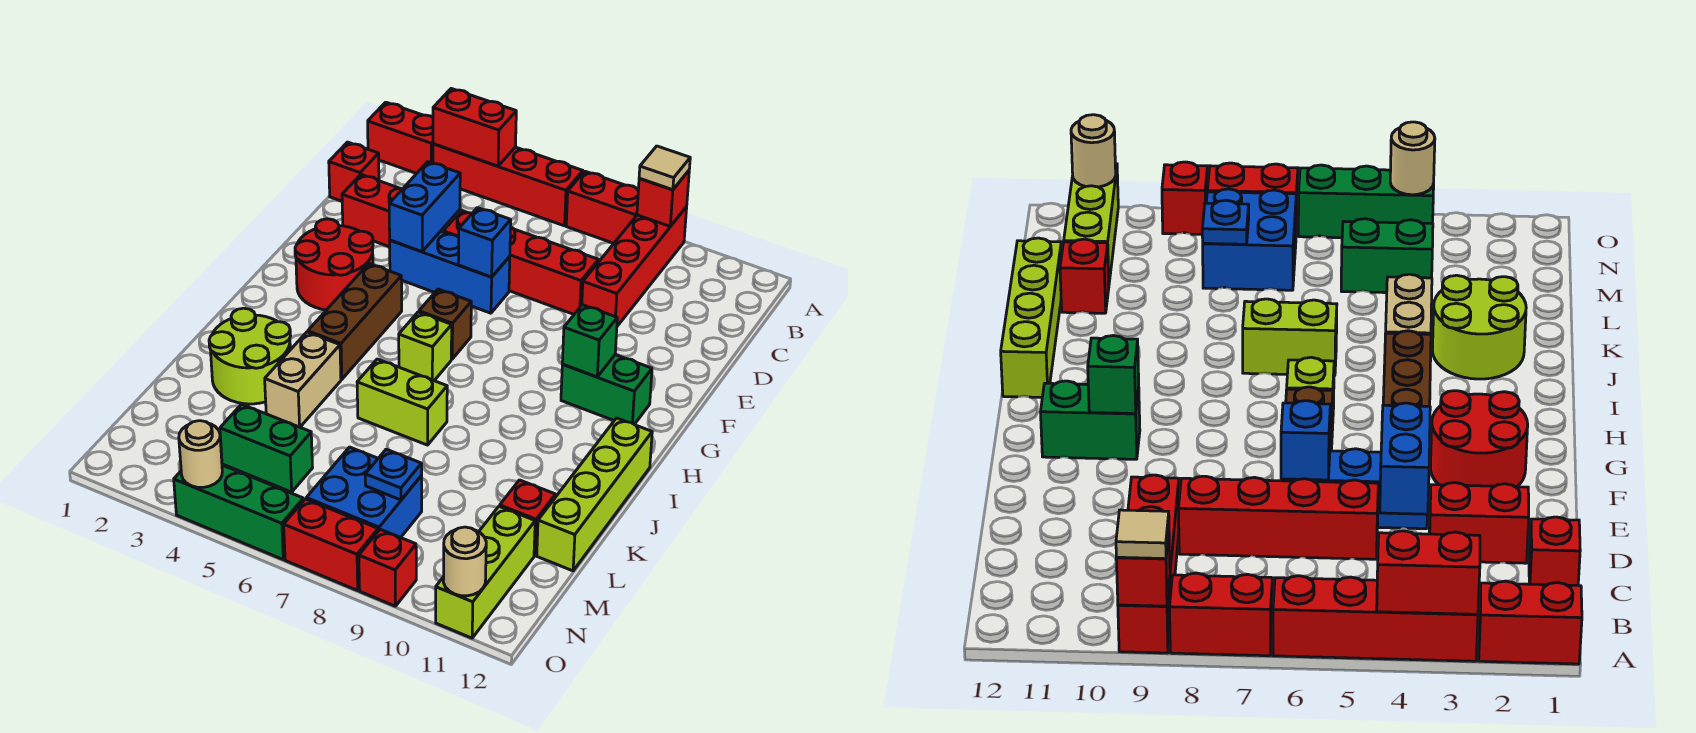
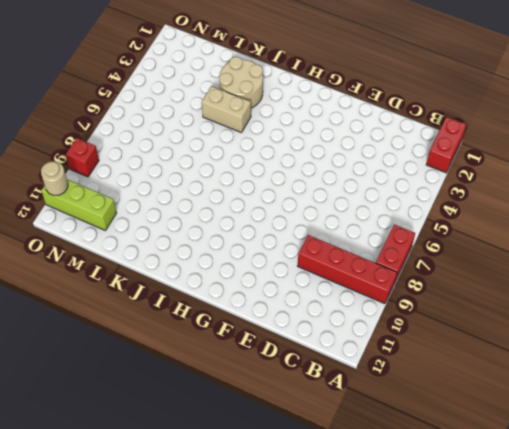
tan round brick J2:K3 level 1 -> lime round brick J2:K3 level 1
none -> red brick A3:A6 level 1
none -> red brick C1 level 1
none -> red brick D2:D3 level 1
none -> red brick D5:D8 level 1

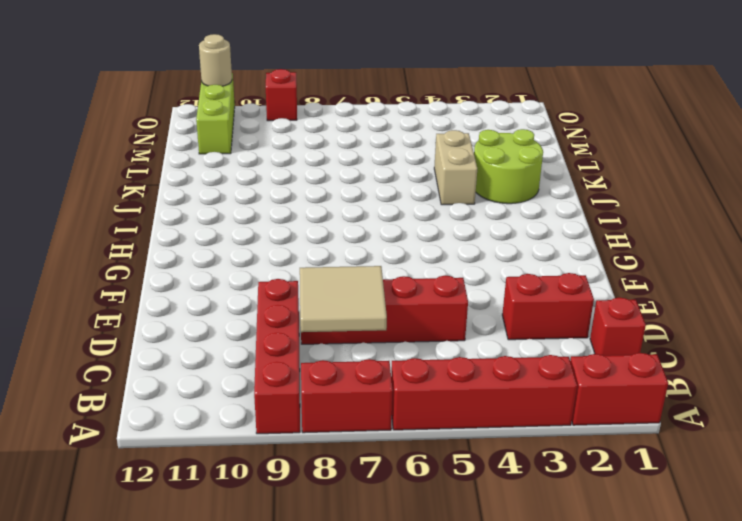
tan tile C7:D8 level 2 -> none
none -> blue brick E4:E6 level 1
none -> red round brick F2:G3 level 1
none -> brown brick G4:I4 level 1
none -> brown brick G6 level 1

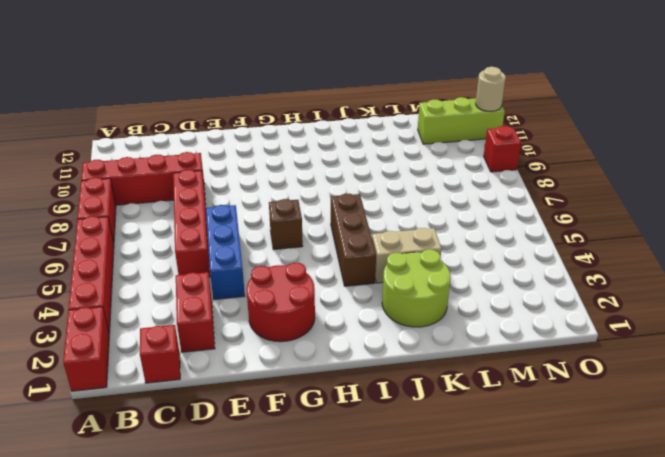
brown brick I4:I6 level 1 -> brown brick G4:I4 level 1
none -> green brick G10:G11 level 1
none -> lime brick H6 level 1
none -> lime brick I12:L12 level 1
none -> lime brick J6:J7 level 1

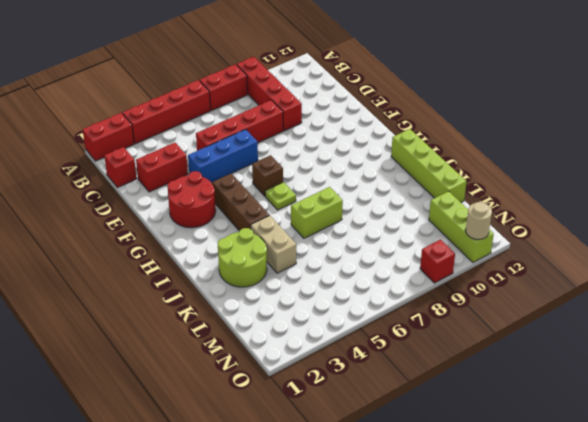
lime plate H6 level 1 -> lime brick H6 level 1
none -> green brick G10:G11 level 1
none -> red brick L11 level 1
none -> green brick M4:M5 level 1
none -> blue brick M7:N8 level 1

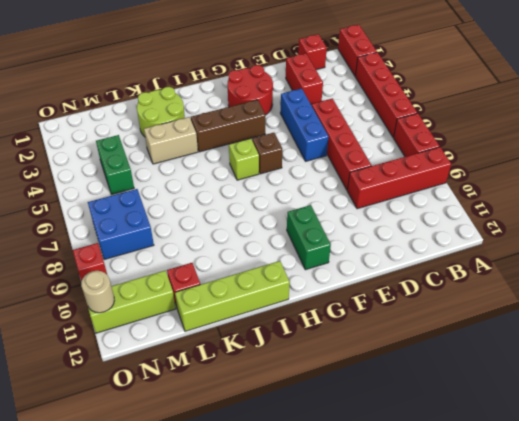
none -> lime brick J6:J7 level 1
none -> green brick O4:O6 level 1
none -> red brick O7:O8 level 1
none -> red brick A3:A4 level 2

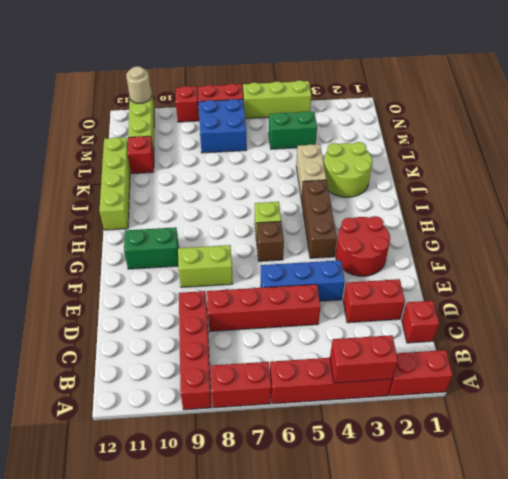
lime brick F8:F9 level 1 -> lime brick J6:J7 level 1
lime brick O4:O6 level 1 -> green brick O4:O6 level 1
none -> red brick A9 level 2
none -> blue brick D4:E4 level 2
none -> blue brick E6 level 2
none -> green brick G10 level 2

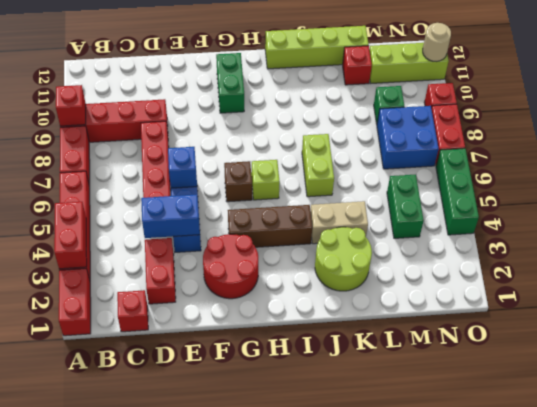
green brick M9 level 1 -> green brick G10 level 2
none -> blue plate M8 level 2
none -> tan round brick O4 level 2
none -> tan tile A9 level 3

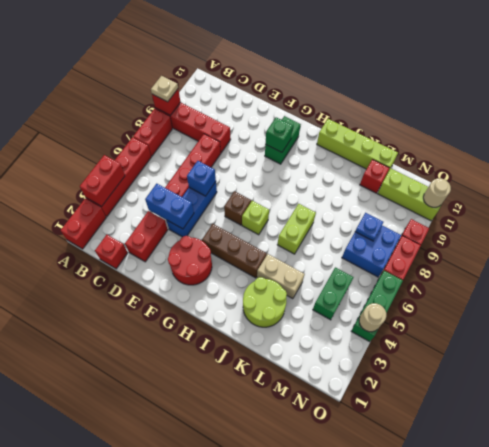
tan plate A9 level 3 -> tan tile A9 level 3

